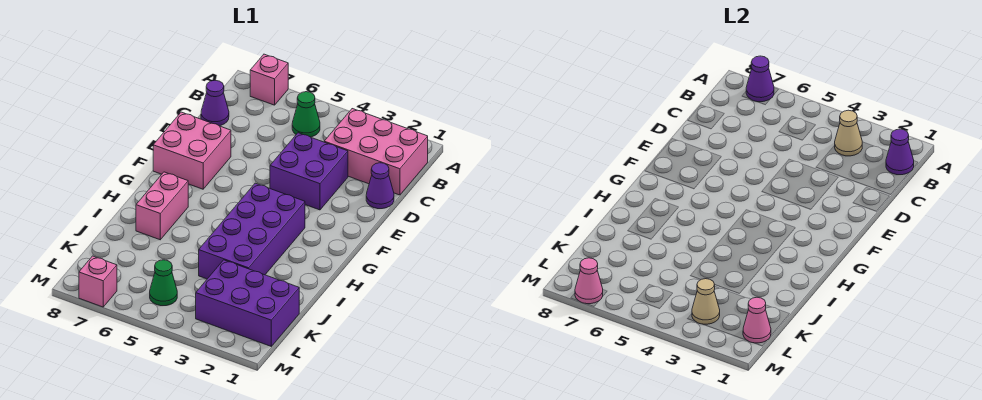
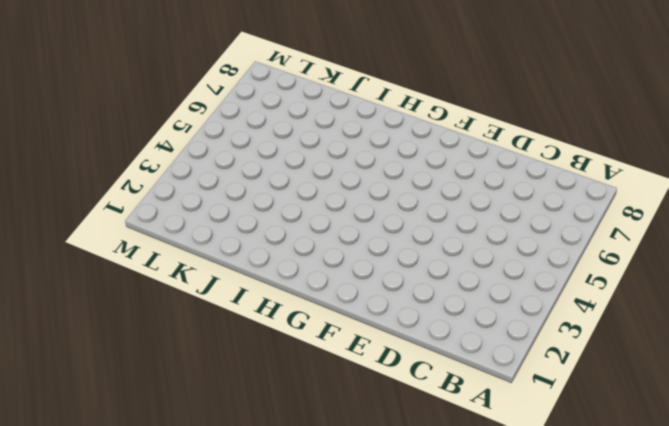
none -> pink brick A7 level 1
none -> pink brick B1:C3 level 1
none -> green cone B5 level 1

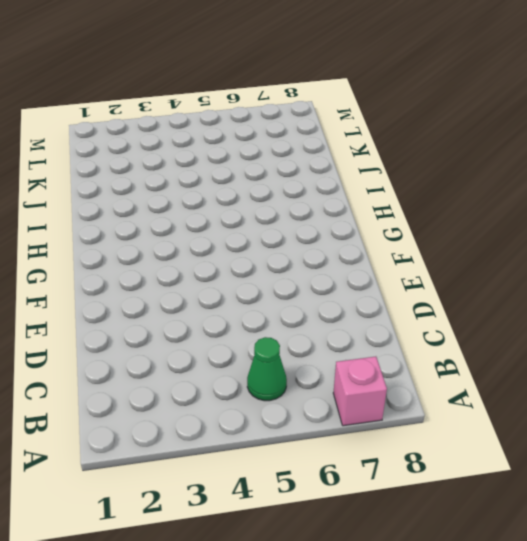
none -> pink brick B1:C3 level 1
none -> purple cone C8 level 1
none -> purple cone D1 level 1

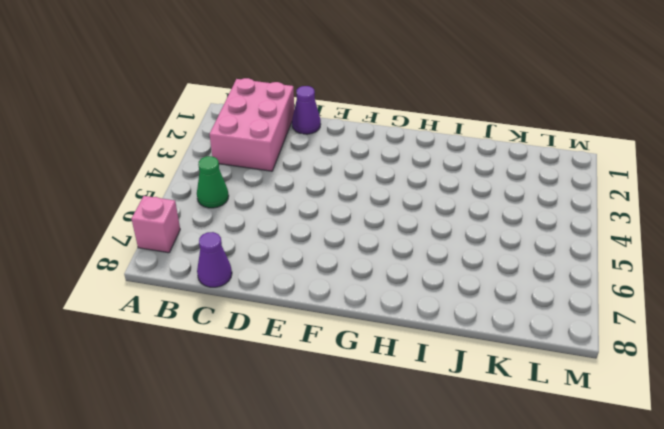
none -> purple brick D3:E4 level 1
none -> pink brick E7:F8 level 1
none -> purple brick G3:J4 level 1

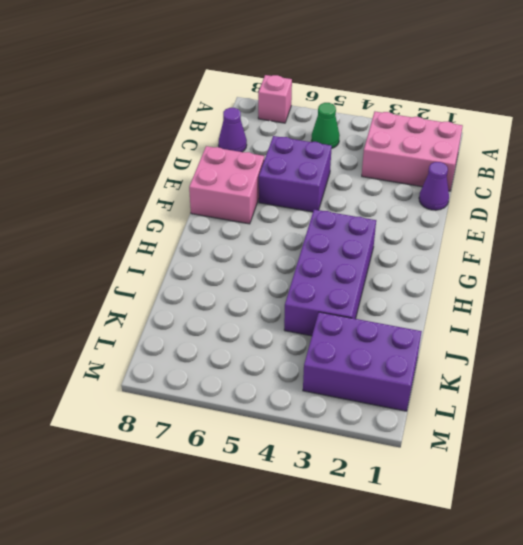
purple brick D5:E6 level 1 -> purple brick D3:E4 level 1
none -> pink brick H7:I7 level 1
none -> green cone L5 level 1
none -> pink brick M7 level 1

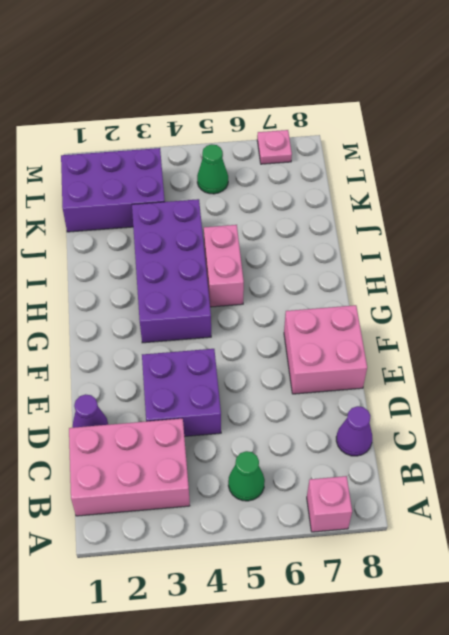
pink brick H5:I5 level 1 -> pink brick H7:I7 level 1
pink plate M7 level 1 -> pink brick M7 level 1
none -> purple cone A7 level 2
none -> purple cone B1 level 2
none -> tan cone B3 level 2

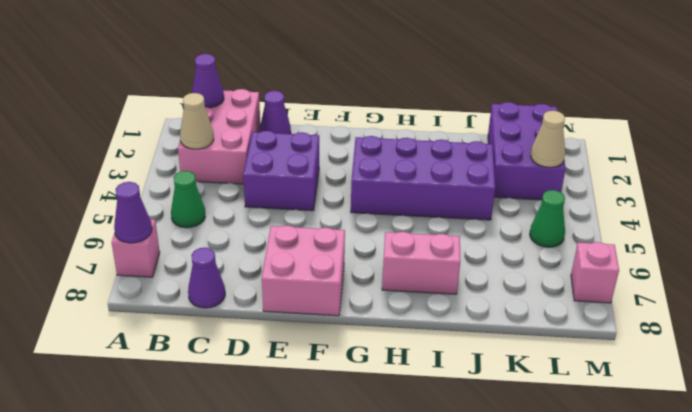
none -> pink cone L1 level 2
none -> pink cone M7 level 2

